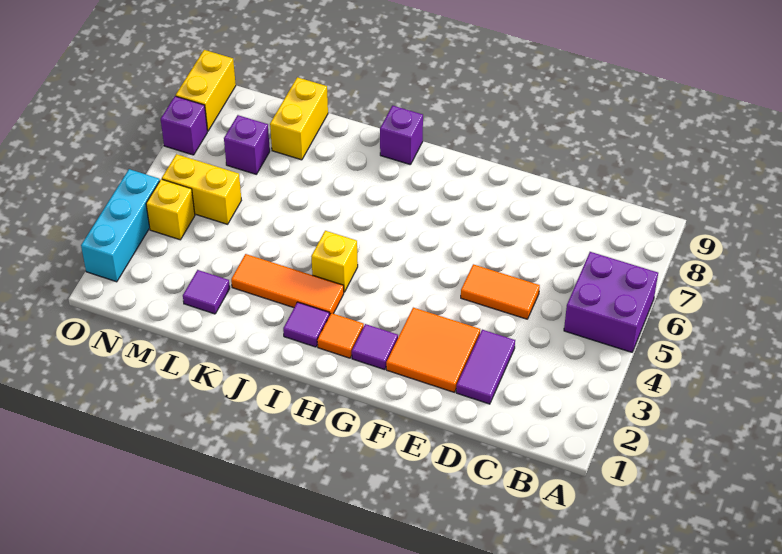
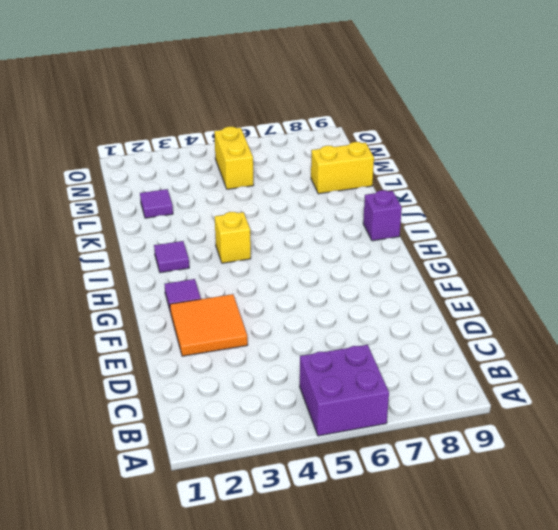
none -> purple tile D2:D3 level 1
none -> orange tile D5:E5 level 1
none -> orange tile H2 level 1

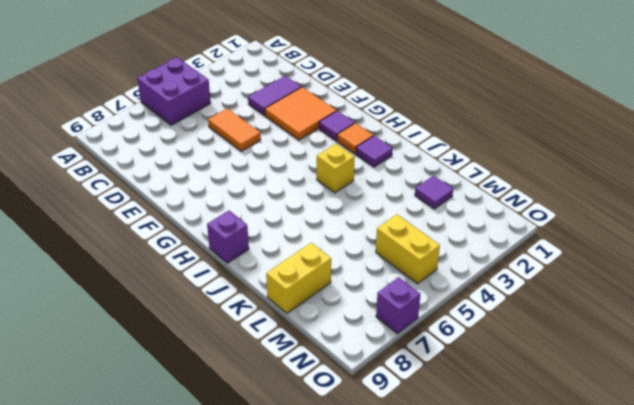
none -> orange tile I3:K3 level 1
none -> purple brick M7 level 1
none -> yellow brick N4 level 1

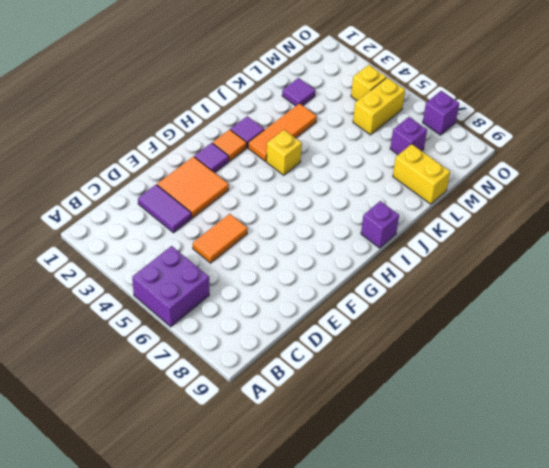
none -> cyan brick O2:O4 level 1
none -> yellow brick O8:O9 level 1

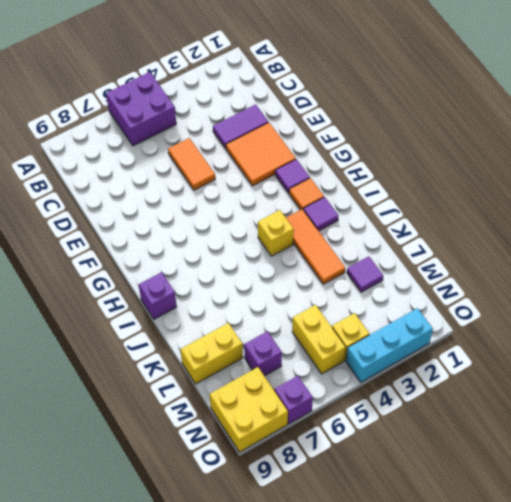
yellow brick N8:O9 level 1 -> yellow brick O8:O9 level 1

